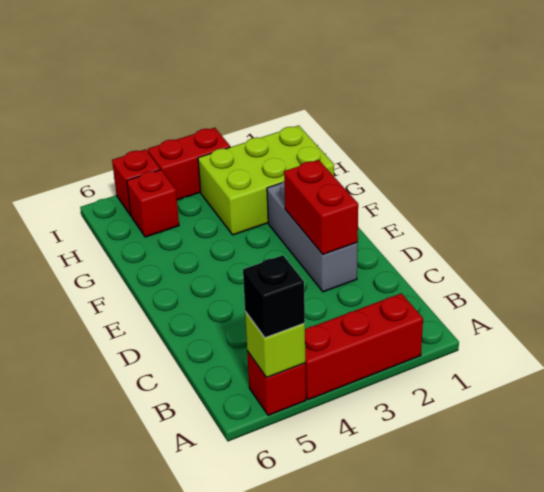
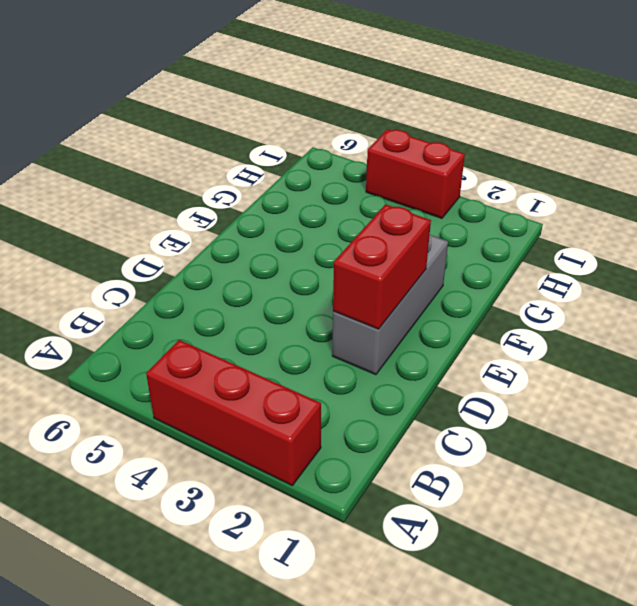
none -> red brick A5 level 1
none -> lime brick G1:H3 level 1

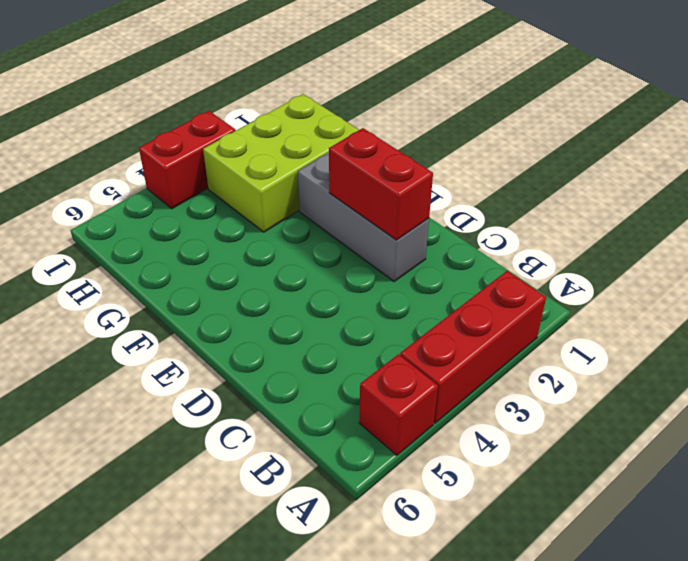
none -> red brick H5 level 1
none -> red brick I5 level 1

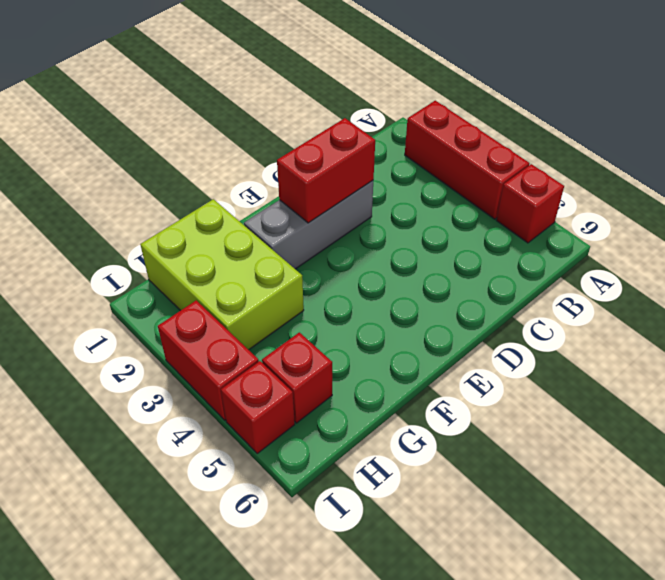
none -> lime brick A5 level 2
none -> black brick A5 level 3

